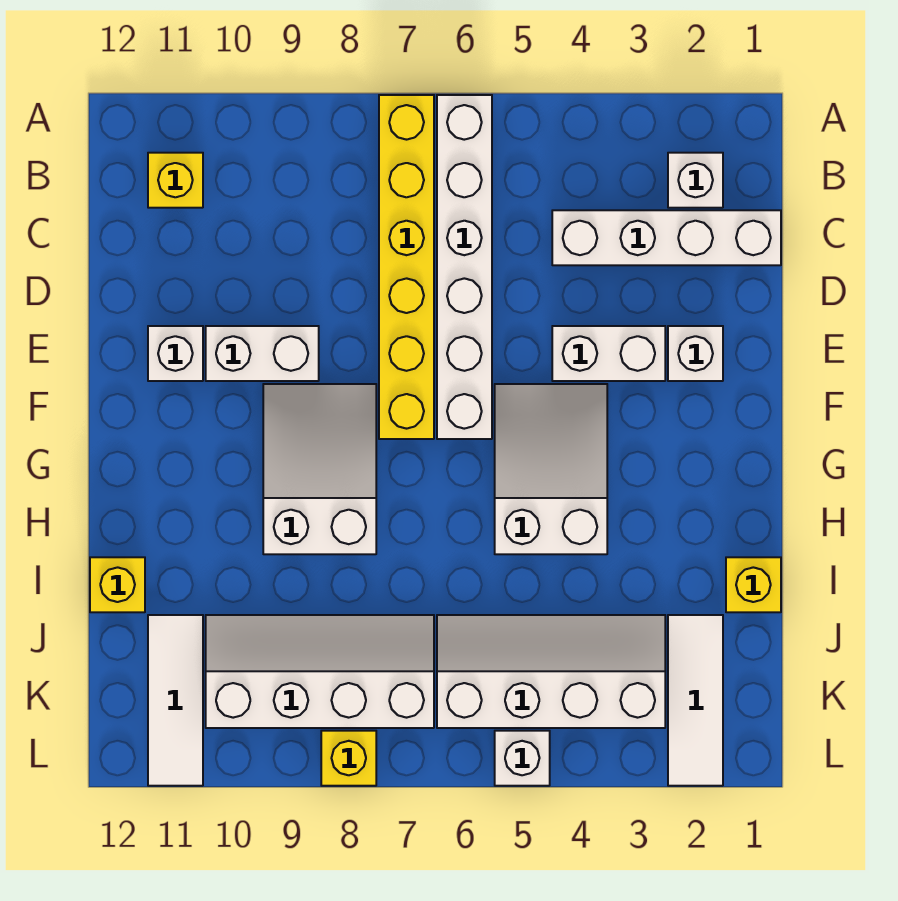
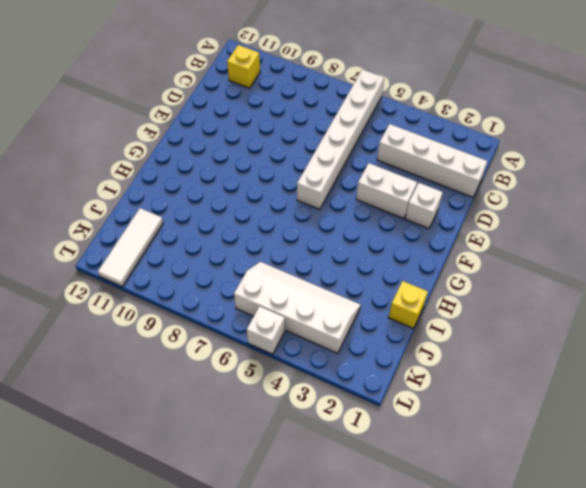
none -> yellow brick A7:F7 level 1
none -> white brick B2 level 1
none -> white brick E9:E10 level 1

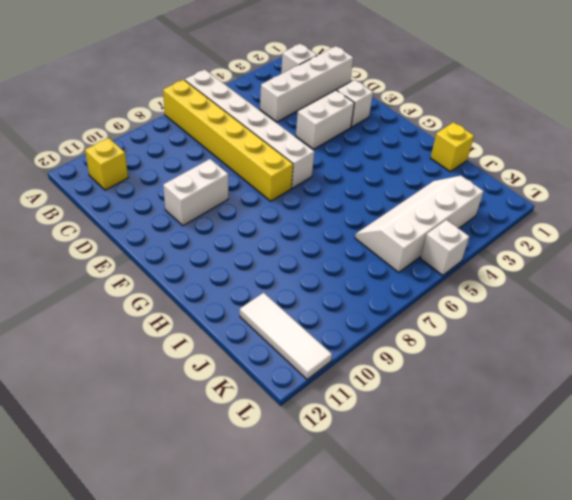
none -> white brick E11 level 1
none -> white slope F4:H5 level 1 top H
none -> white slope F8:H9 level 1 top H

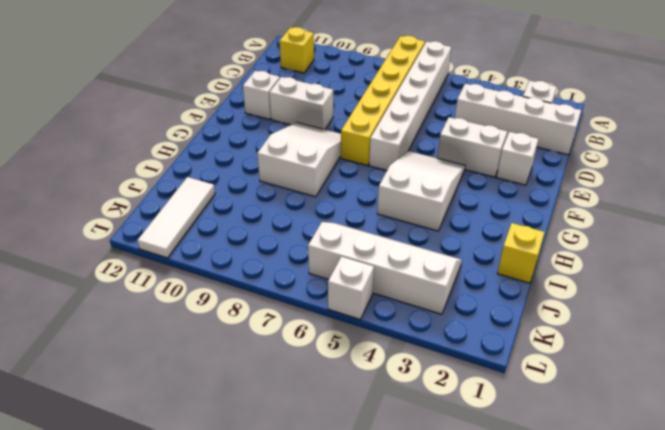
none -> yellow brick I12 level 1
none -> white tile J2:L2 level 1
none -> white slope J7:K10 level 1 top K

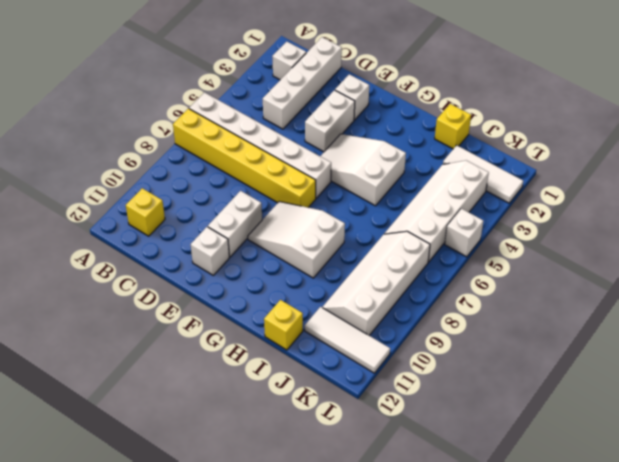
none -> yellow brick L8 level 1

